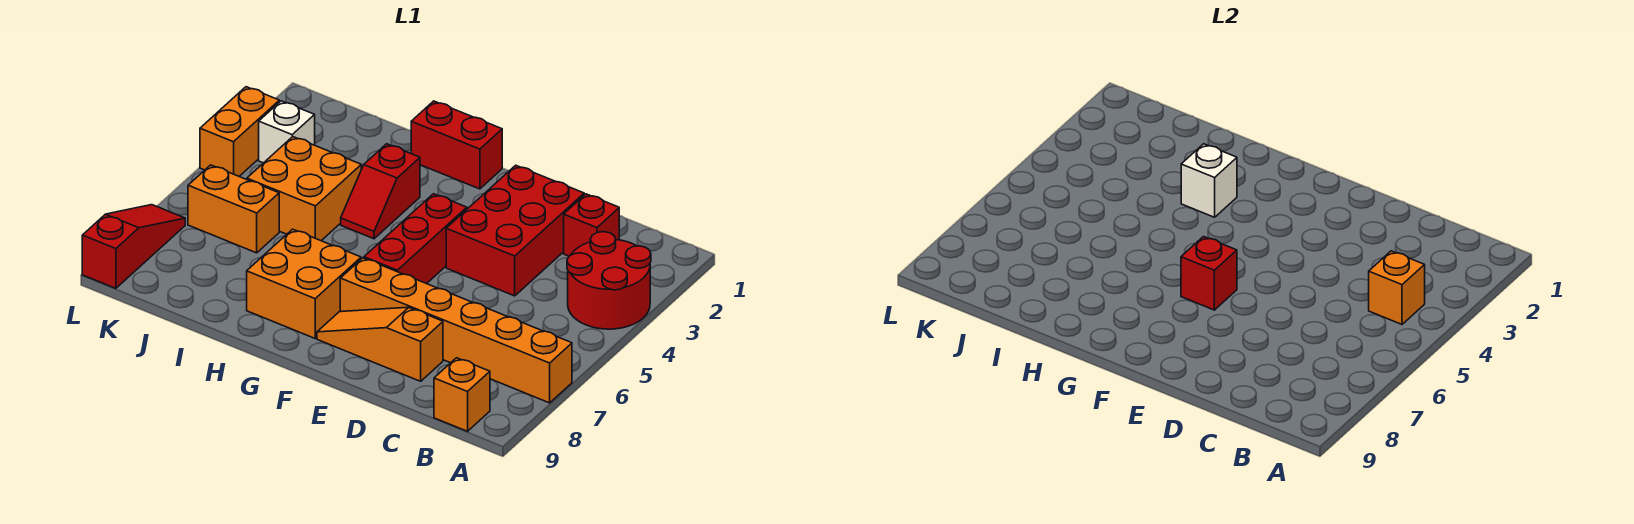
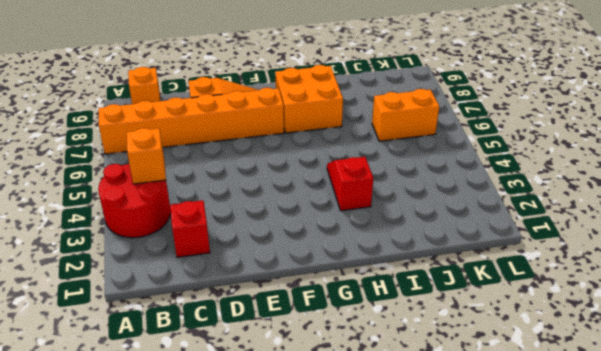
none -> red brick D2:E4 level 1
none -> red brick F4:F6 level 1
none -> red brick G1:H1 level 1

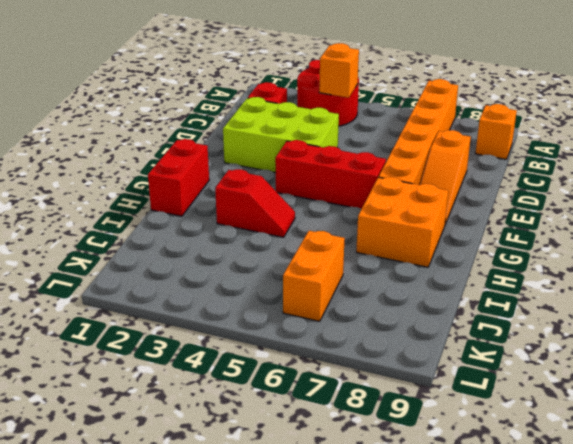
lime brick D2:E4 level 1 -> red brick D2:E4 level 1
none -> orange brick I4:J5 level 1
none -> white brick K3 level 1
none -> orange brick L3:L4 level 1

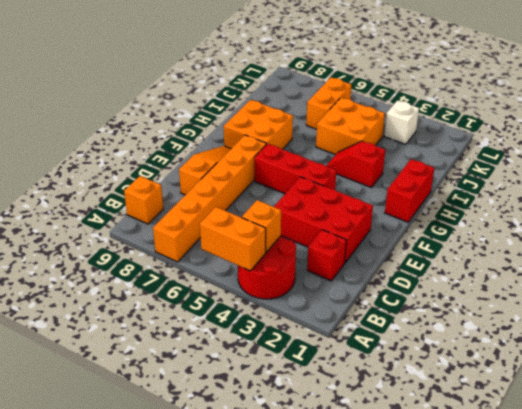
orange brick A4:A5 level 2 -> orange brick L3:L4 level 1
none -> red slope L7:L9 level 1 top 9
none -> red brick F6 level 2
none -> white brick H3 level 2

